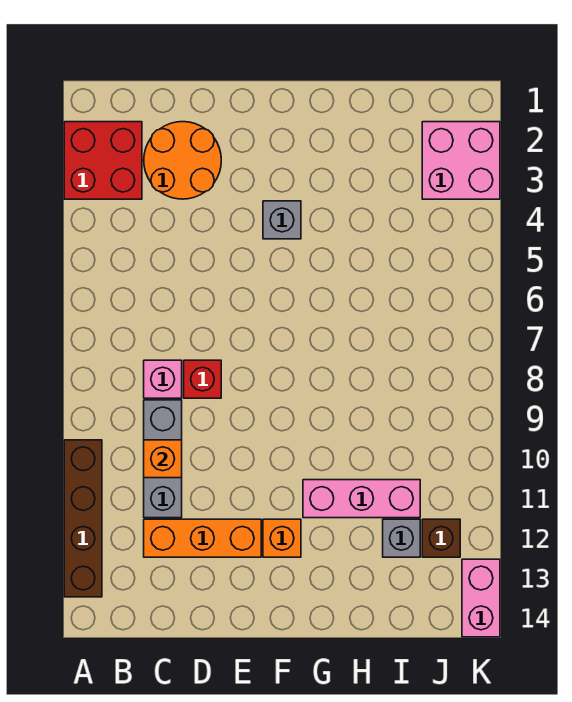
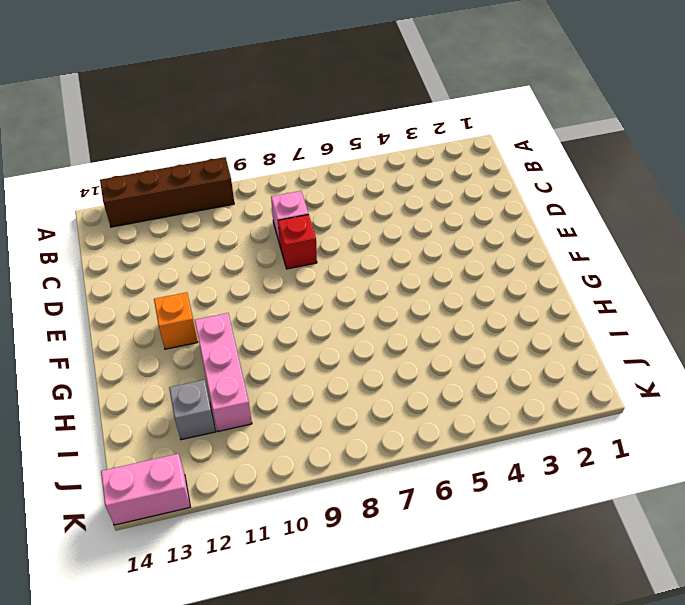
none -> red brick A2:B3 level 1
none -> orange round brick C2:D3 level 1
none -> grey brick C9:C11 level 1

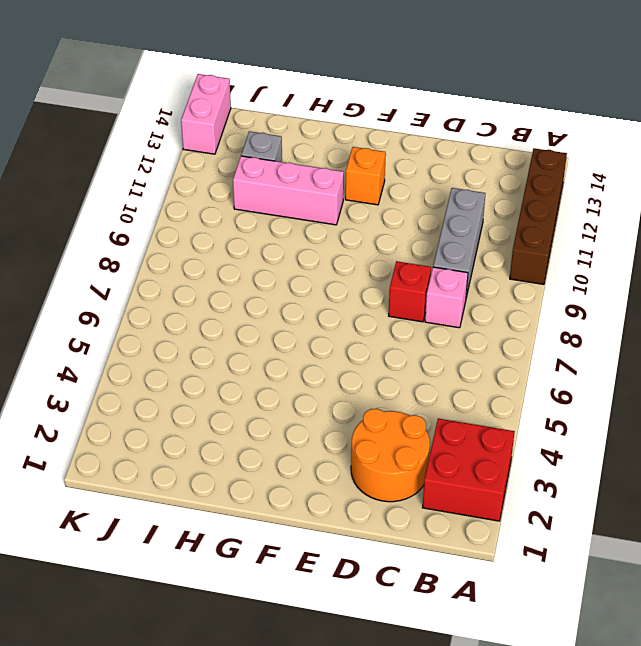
none -> orange brick C12:E12 level 1
none -> grey brick F4 level 1
none -> pink brick J2:K3 level 1

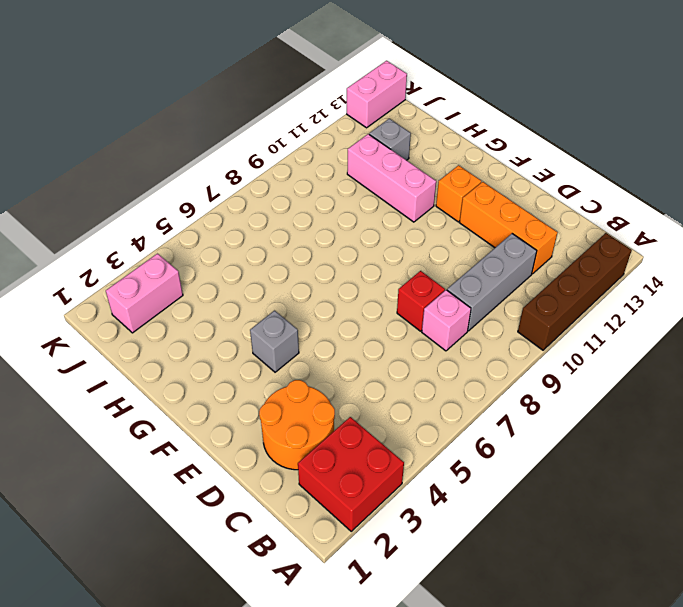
pink brick J2:J3 level 1 -> pink brick J2:K3 level 1
none -> brown brick J12 level 1
none -> orange brick C10 level 2

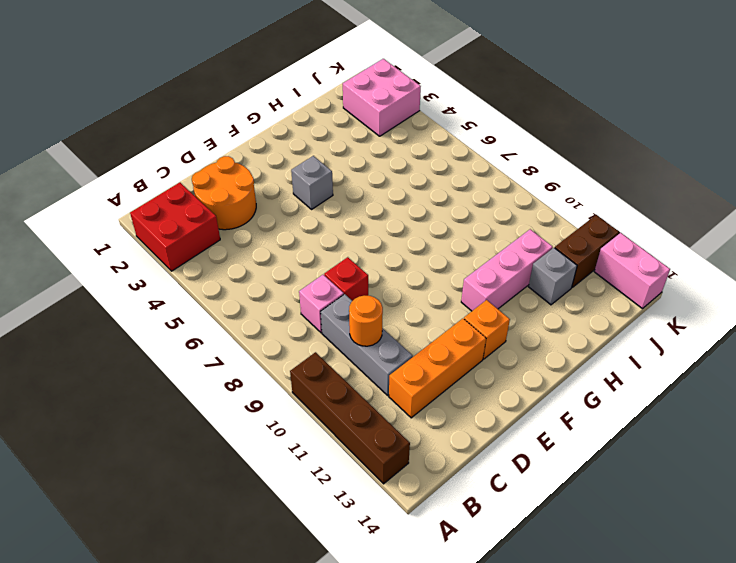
orange round brick C10 level 2 -> orange brick C10 level 2
brown brick J12:K12 level 1 -> brown brick J12 level 1

